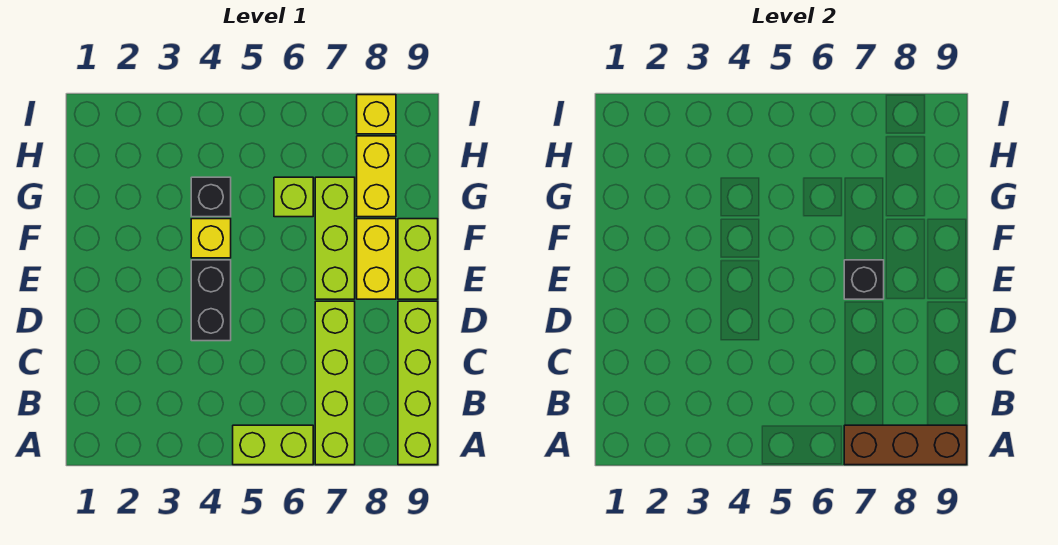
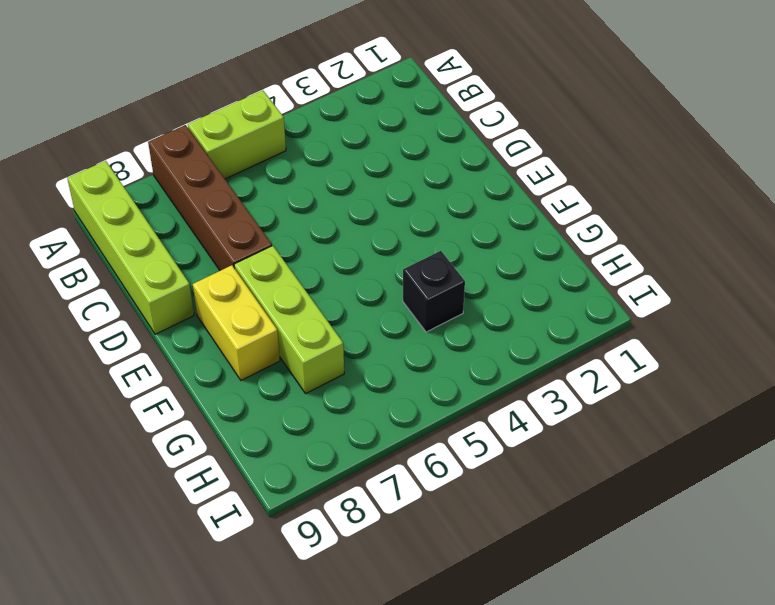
brown brick A7:D7 level 1 -> lime brick A7:D7 level 1
none -> black brick D4:E4 level 1
none -> lime brick E9:F9 level 1
none -> yellow brick F4 level 1

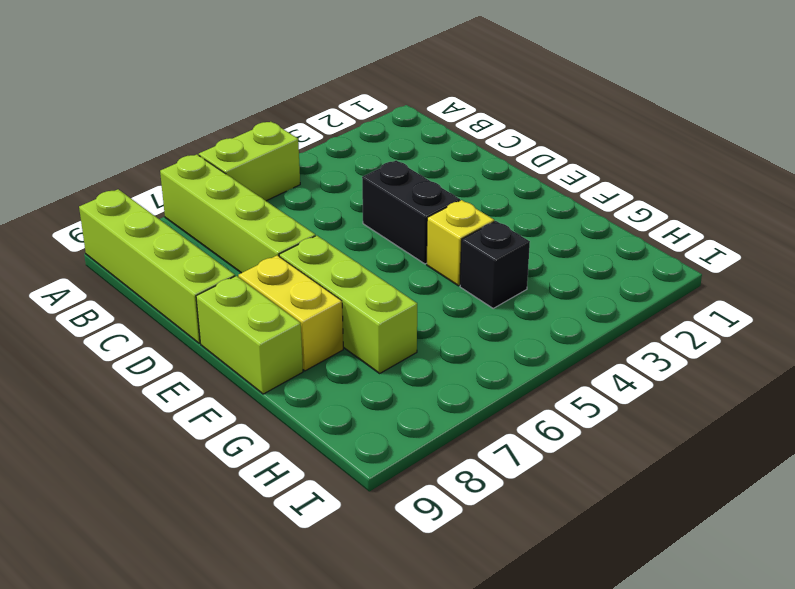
none -> lime brick G6 level 1
none -> yellow brick G8:H8 level 1
none -> yellow brick I8 level 1

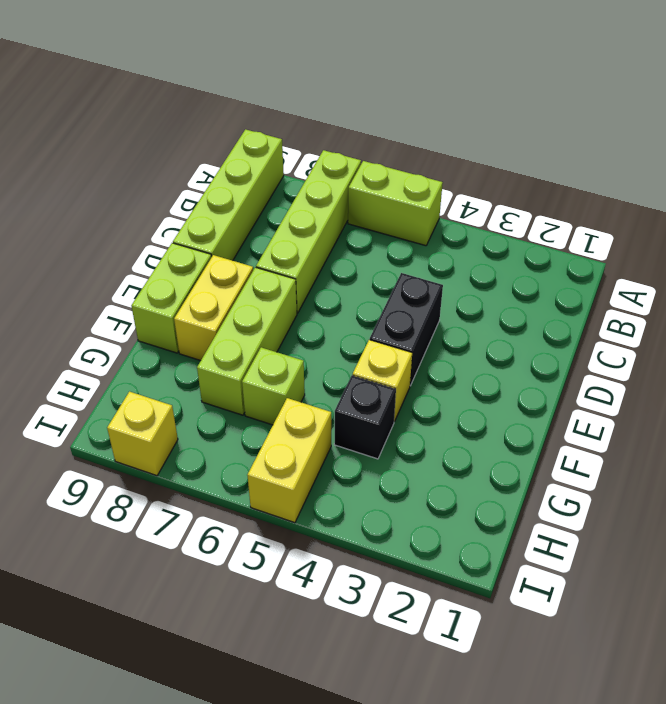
yellow brick H5:I5 level 1 -> yellow brick G8:H8 level 1
none -> brown brick A7:A9 level 2
none -> black brick E7 level 2

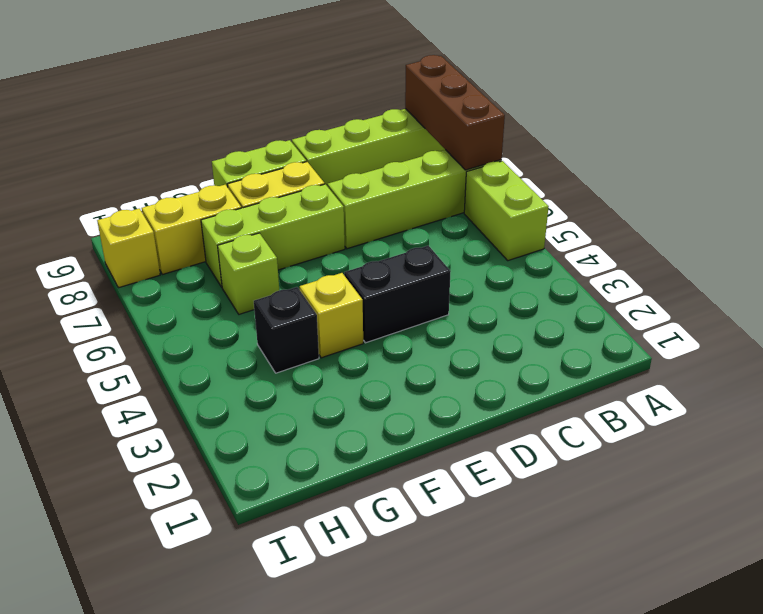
none -> black brick E7 level 2

